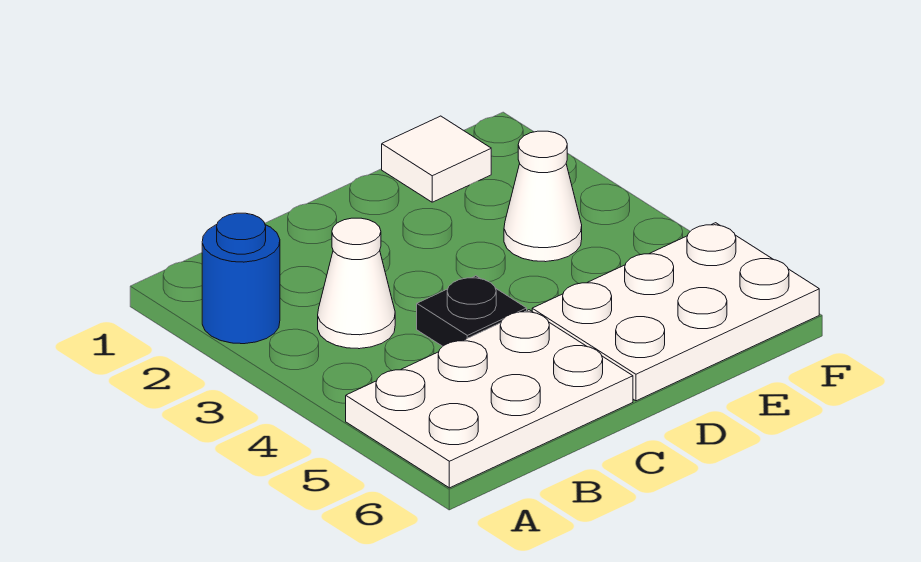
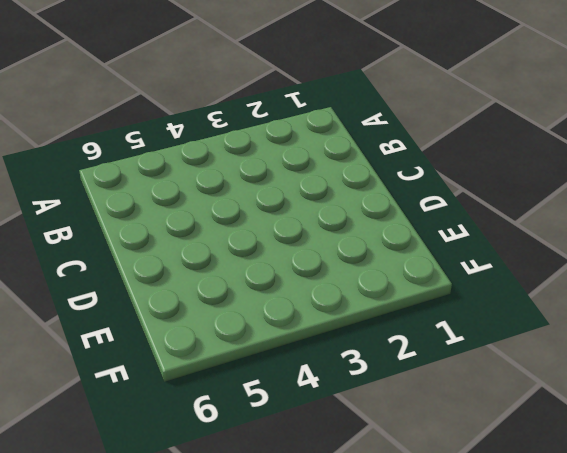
none -> blue round brick A2 level 1
none -> white plate A5:C6 level 1

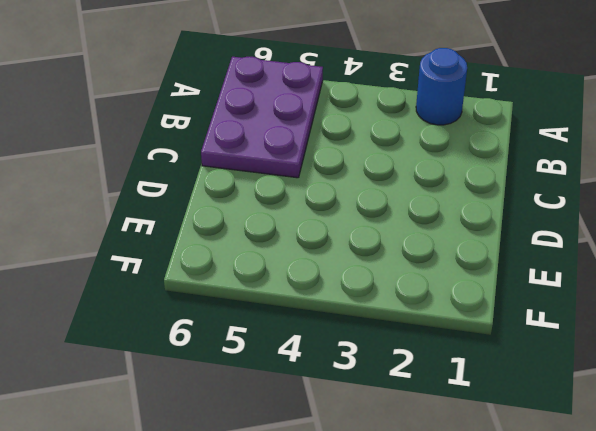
purple plate A5:C6 level 1 -> white plate A5:C6 level 1
none -> white cone B3 level 1
none -> black plate C4 level 1

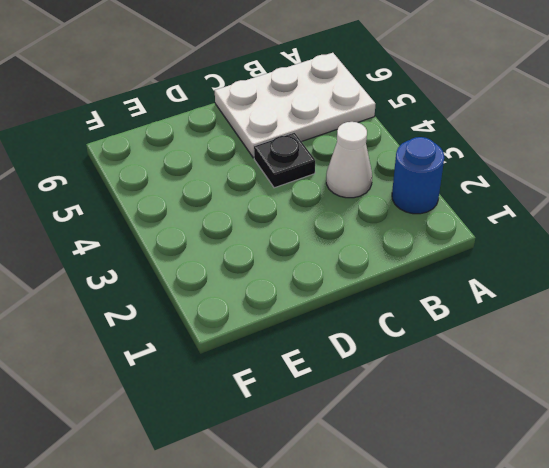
none -> white plate D5:F6 level 1
none -> white tile E1 level 1

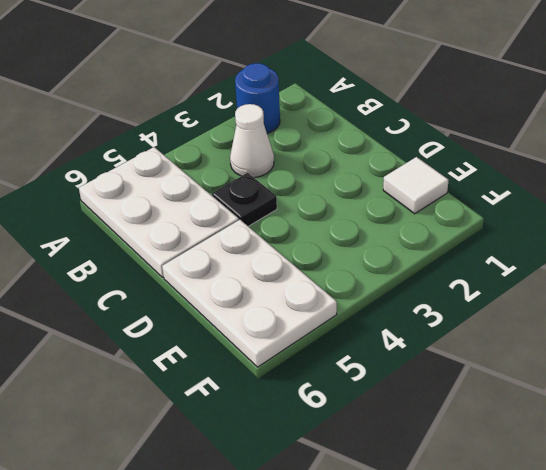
none -> white cone E3 level 1

